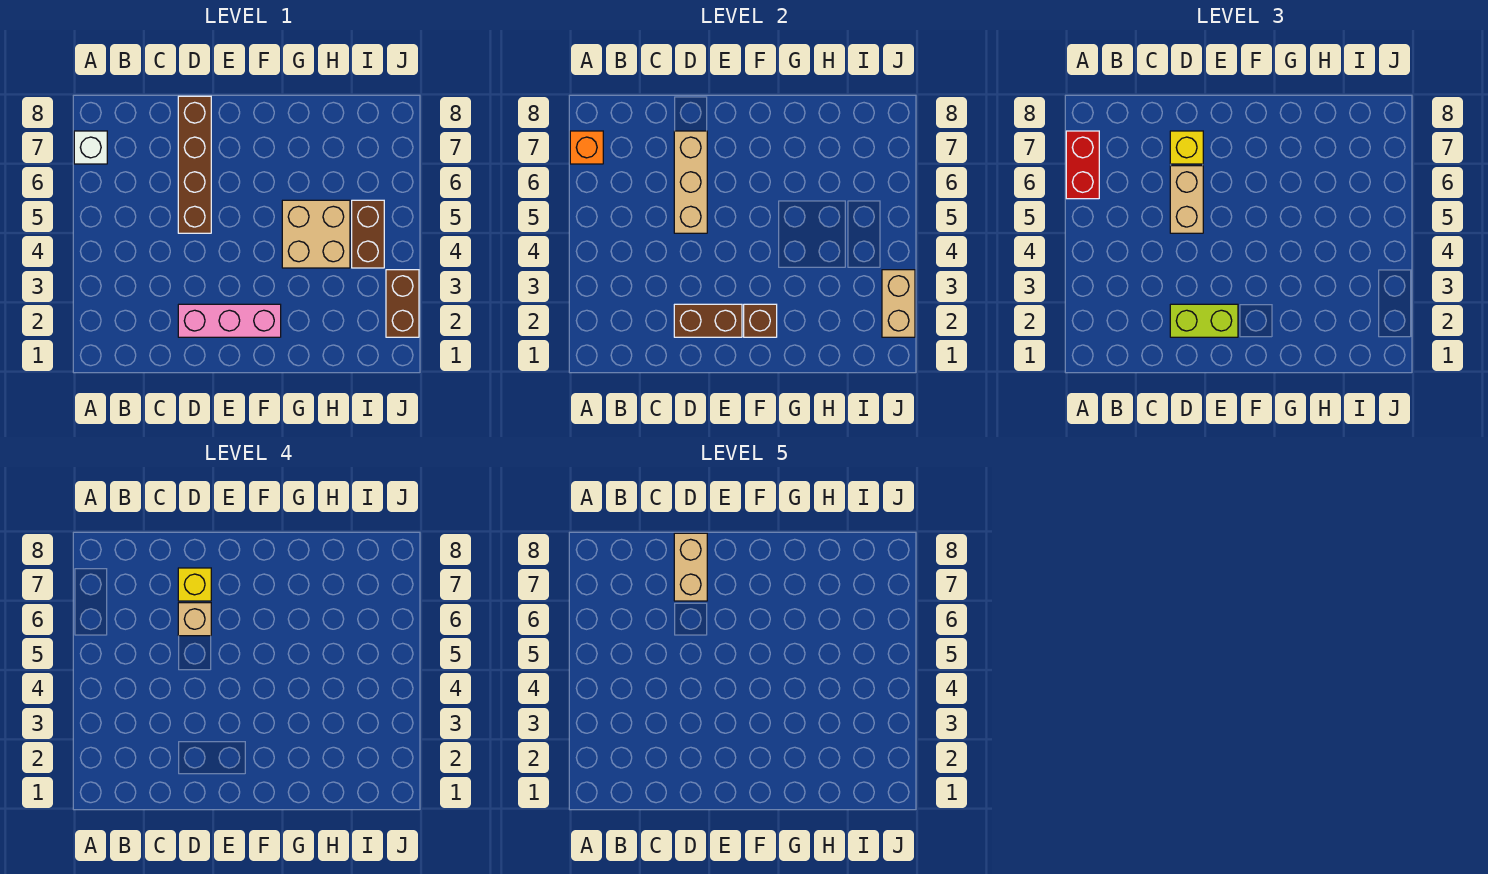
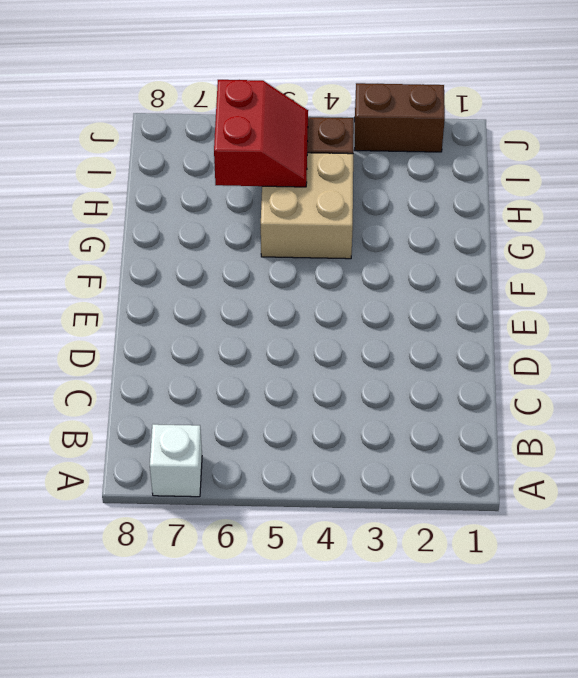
red slope H5:I6 level 2 top 6 -> none
none -> pink brick D2:F2 level 1
none -> brown brick D5:D8 level 1
none -> orange brick A7 level 2

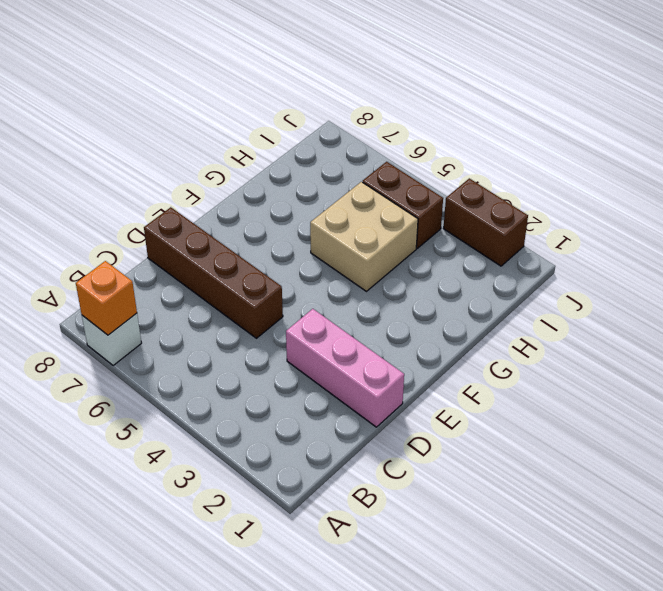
pink brick D1:D3 level 1 -> pink brick D2:F2 level 1
none -> brown brick D2:E2 level 2
none -> tan brick D5:D7 level 2
none -> brown brick F2 level 2

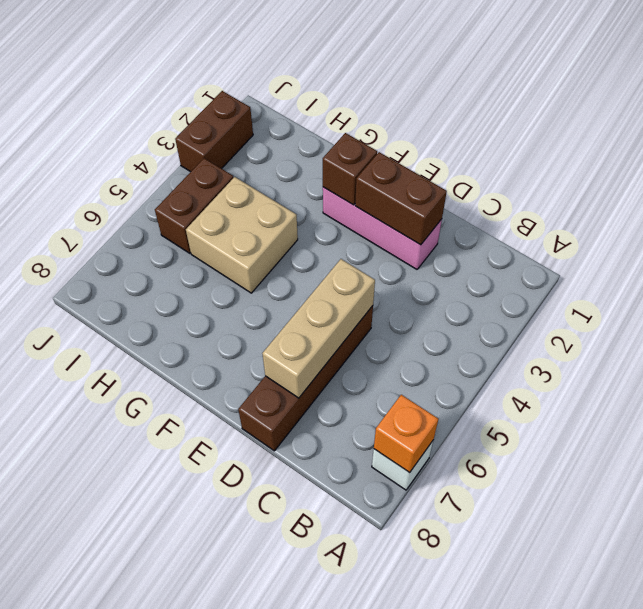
none -> tan brick J2:J3 level 2
none -> red brick A6:A7 level 3
none -> lime brick D2:E2 level 3

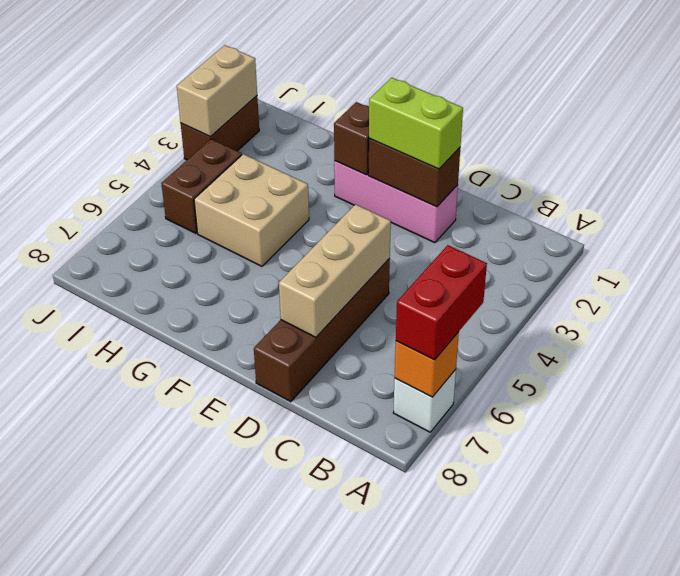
none -> tan brick D5:D6 level 3
none -> yellow brick D7 level 3
none -> tan brick D6 level 4

